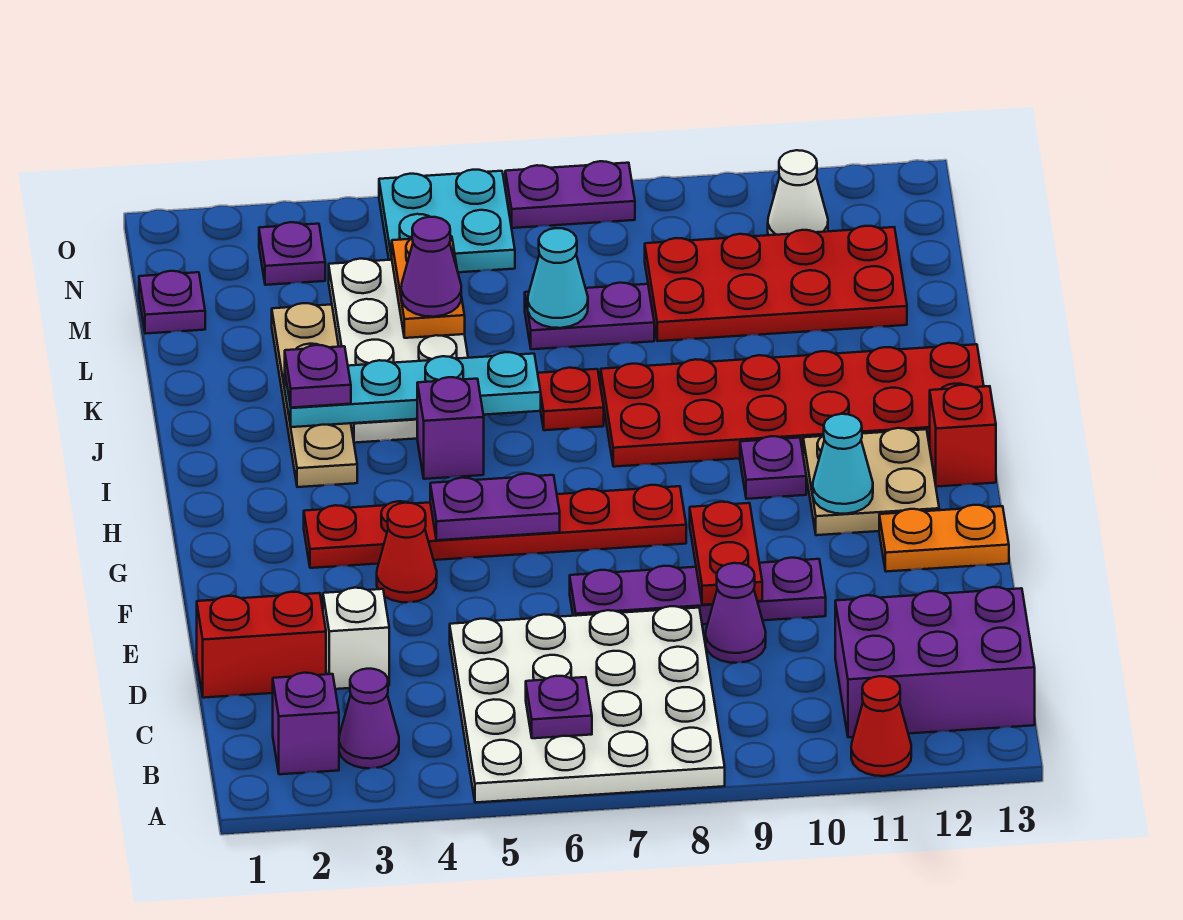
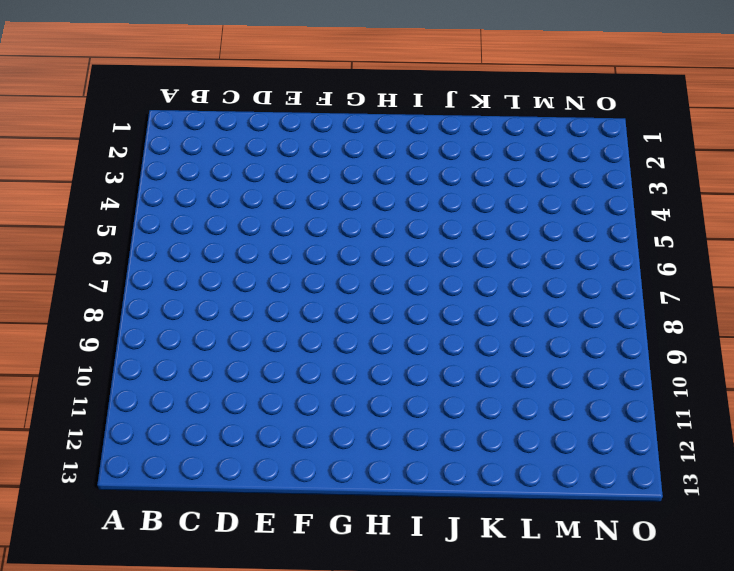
none -> white plate A5:D8 level 1
none -> red cone A11 level 1
none -> purple brick B2 level 1
none -> purple cone B3 level 1

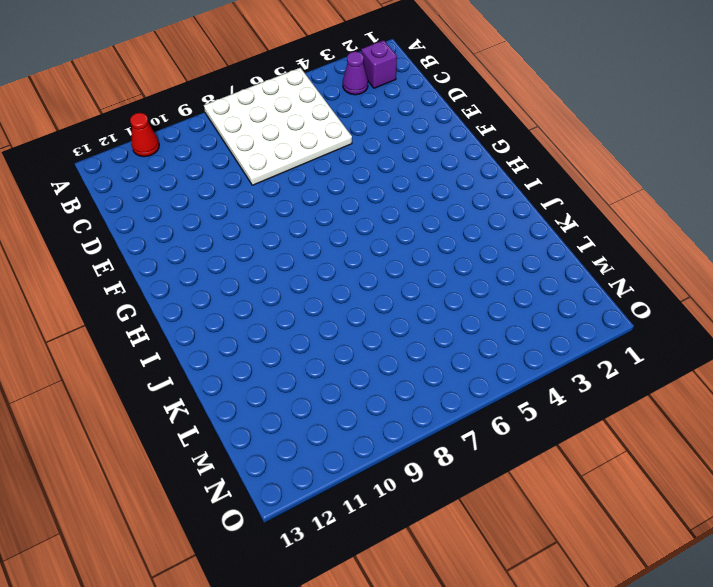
none -> purple brick B11:C13 level 1
none -> red brick D1:D2 level 1
none -> white brick D3 level 1
none -> purple cone D9 level 1

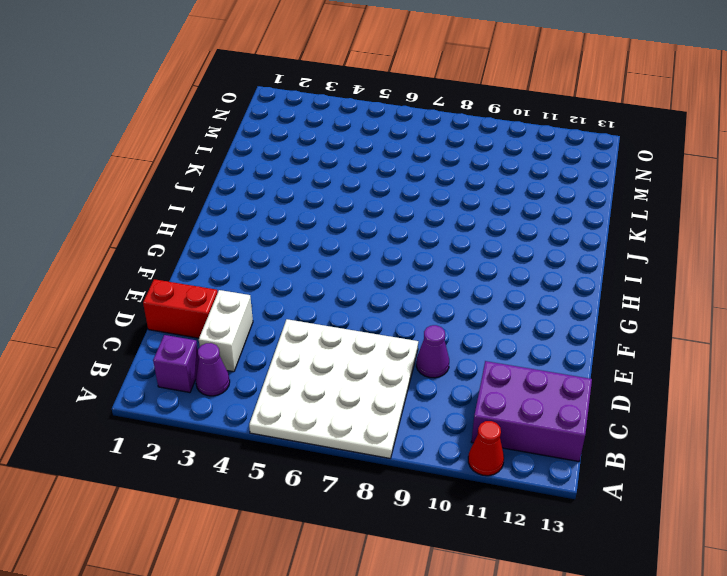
white brick C3:D3 level 1 -> white brick D3 level 1
none -> purple plate E7:E10 level 1
none -> red cone F4 level 1
none -> orange plate F12:F13 level 1
none -> red plate G3:G8 level 1

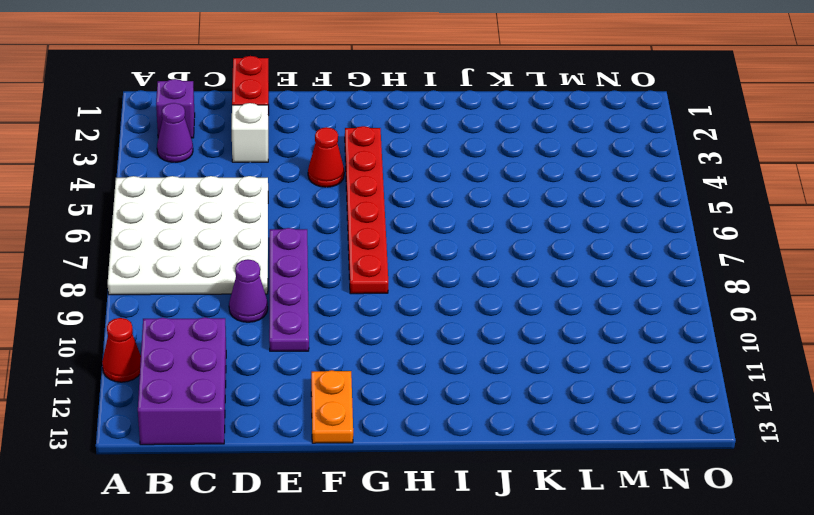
none -> tan plate G11:H12 level 1
none -> purple plate H10 level 1
none -> red brick H13 level 1
none -> tan plate I3:L3 level 1

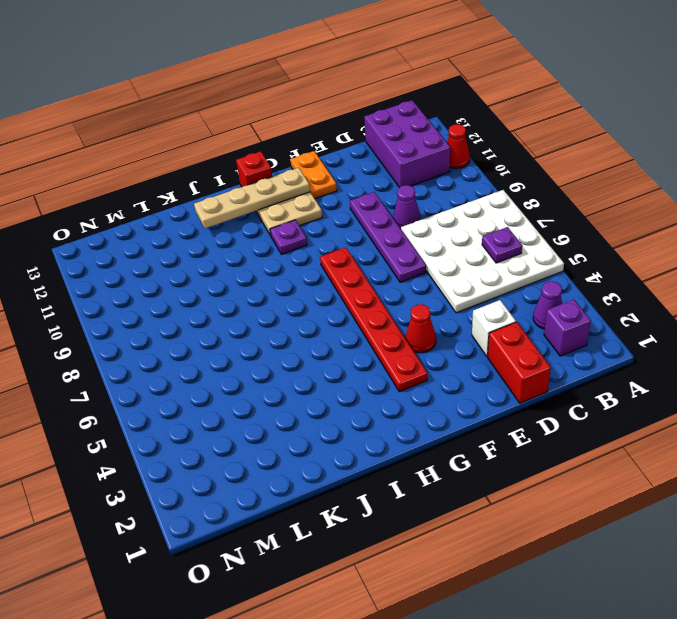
tan plate G12:J12 level 2 -> tan plate I3:L3 level 1
none -> purple brick I5 level 1
none -> red plate I8:J13 level 1
none -> white plate J4:M5 level 1
none -> red plate J7 level 1

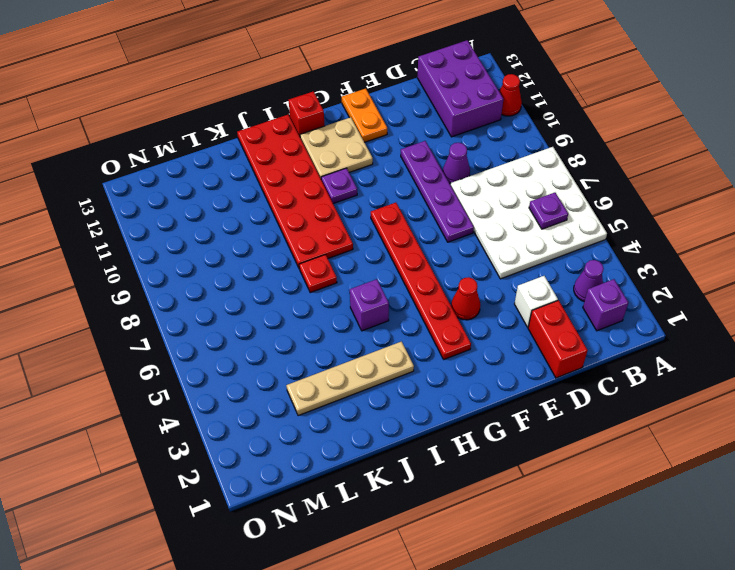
none -> white plate J4:M5 level 1
none -> purple plate L7:L8 level 1
none -> red plate L9:M12 level 1
none -> purple plate M1 level 1

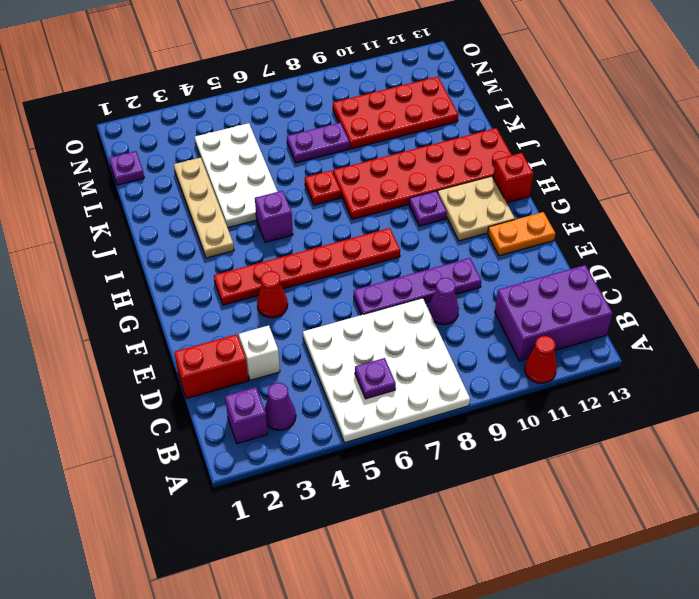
none -> purple plate N3 level 1
none -> cyan plate N5:O6 level 1
none -> white cone N11 level 1
none -> purple plate O7:O8 level 1

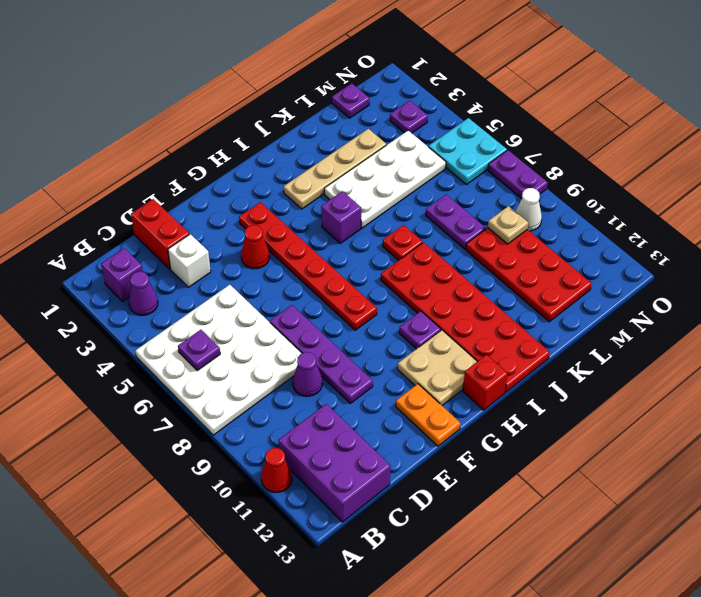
tan plate M9 level 2 -> none
white cone N9 level 1 -> white cone N11 level 1
none -> red plate E9:F9 level 2
none -> purple plate G5:G6 level 2
none -> cyan cone G11 level 2
none -> cyan plate J3:J6 level 2

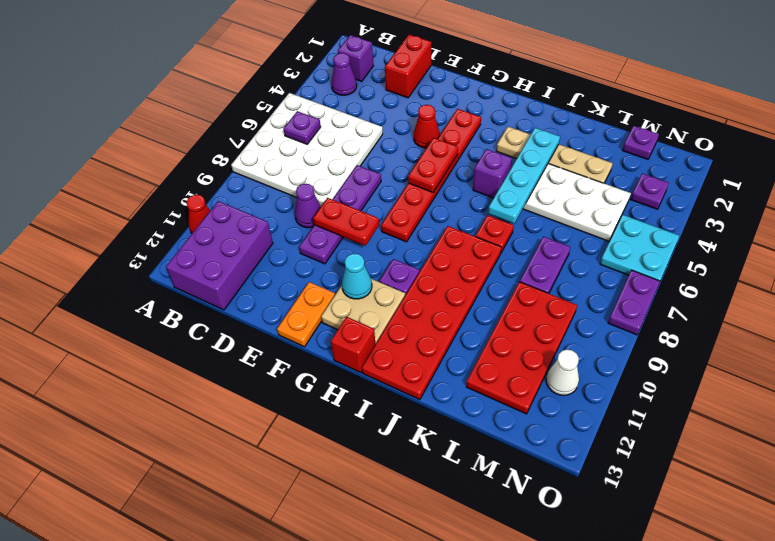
red plate G5:G6 level 2 -> purple plate G5:G6 level 2
none -> white brick D3 level 1
none -> orange plate L5:M5 level 2
none -> cyan cone L7 level 2
none -> purple plate J3 level 3

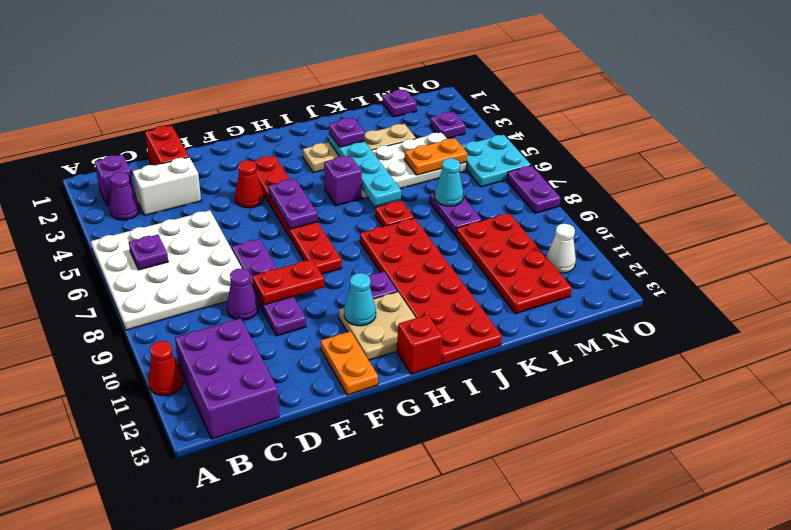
white brick C3:D3 level 1 -> white brick D3 level 1
none -> purple cone L5 level 3

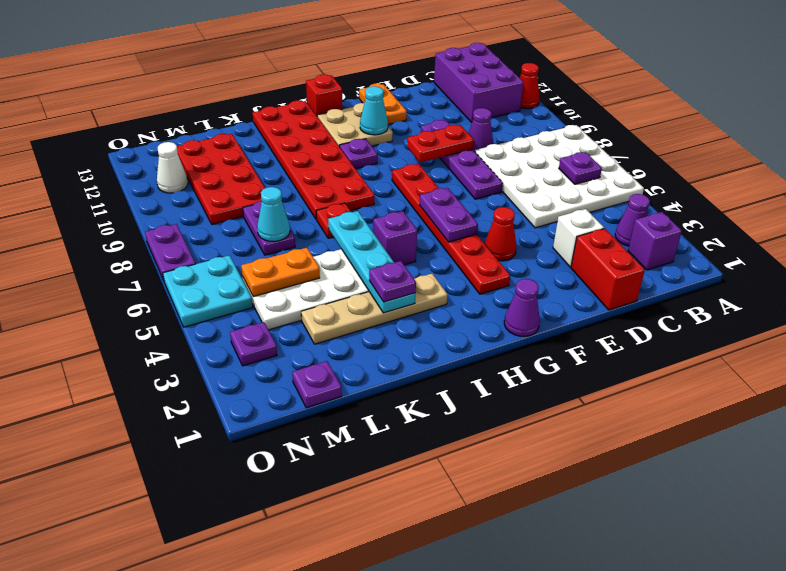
purple cone G1 level 1 -> purple cone L5 level 3

